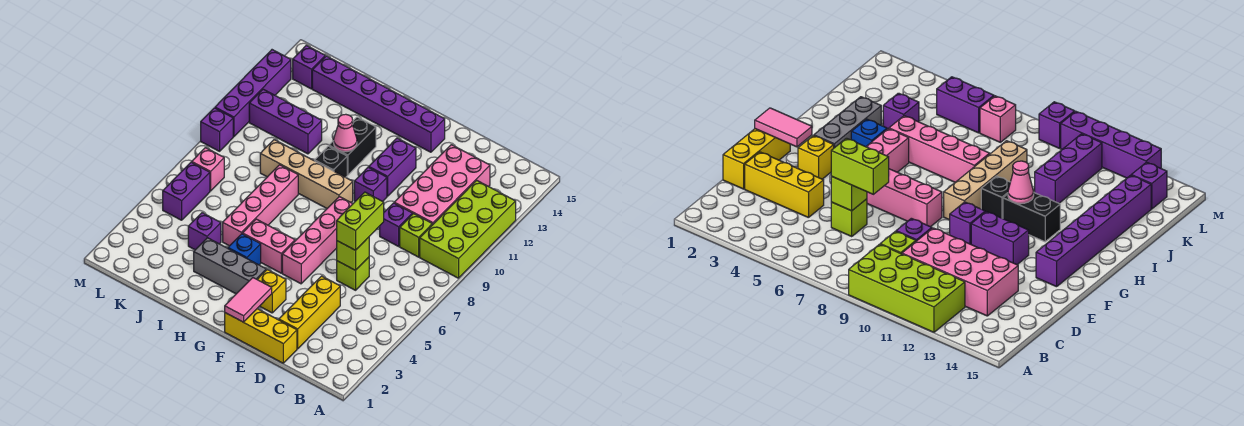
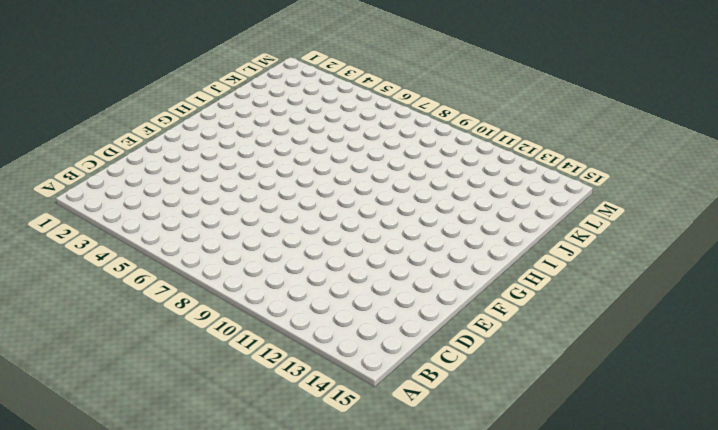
none -> lime brick A9:B12 level 1
none -> lime brick C9 level 1
none -> pink brick C10:D13 level 1
none -> yellow brick D1:F1 level 1

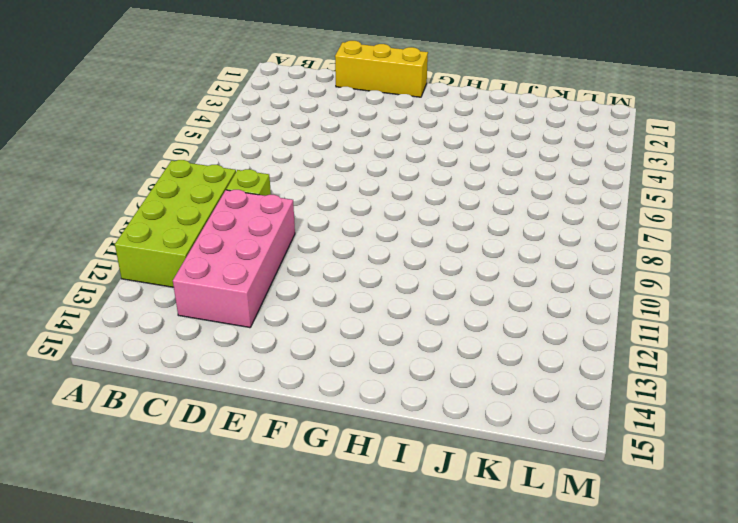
none -> yellow brick D2:D4 level 1
none -> lime brick D6 level 1
none -> purple brick D9 level 1
none -> yellow brick F3 level 1

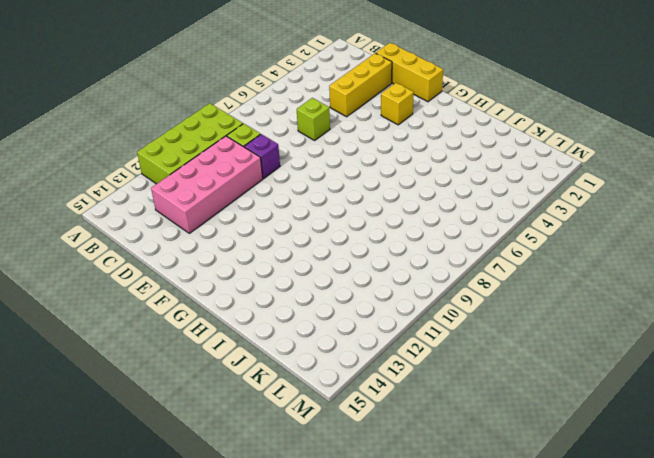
none -> pink brick F5:F8 level 1
none -> purple brick F10 level 1
none -> purple brick F11:F12 level 1
none -> purple brick F14:K14 level 1

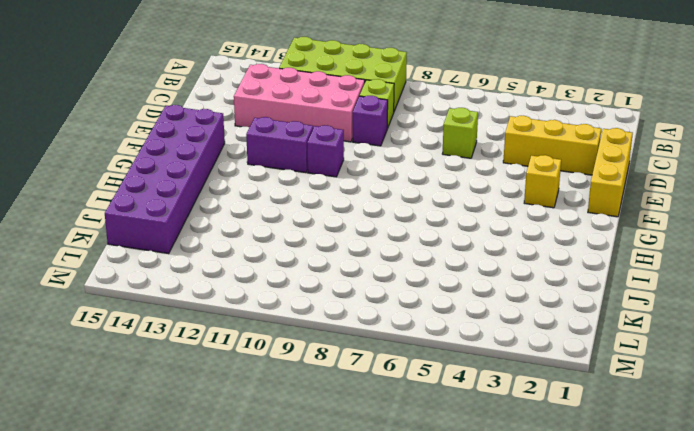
purple brick F14:K15 level 1 -> purple brick F14:K14 level 1
none -> pink brick F5:F8 level 1
none -> grey brick G3:I3 level 1
none -> pink brick G5:H5 level 1
none -> tan brick G9:J9 level 1

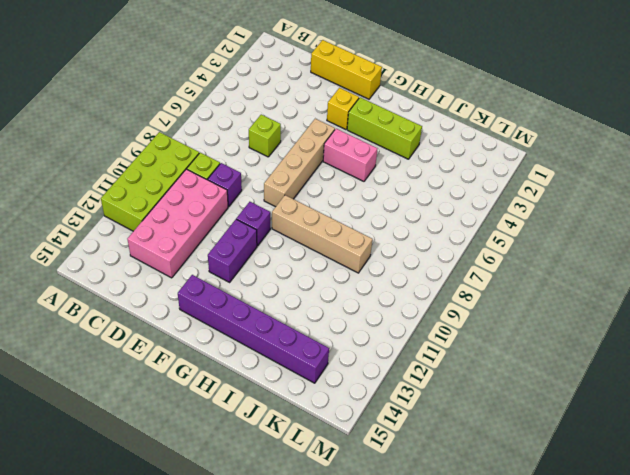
tan brick F5:F8 level 1 -> pink brick F5:F8 level 1
lime brick G3:I3 level 1 -> grey brick G3:I3 level 1
none -> yellow brick D2:D4 level 1
none -> blue brick H4 level 1
none -> black brick H10 level 1
none -> black brick H11:H12 level 1

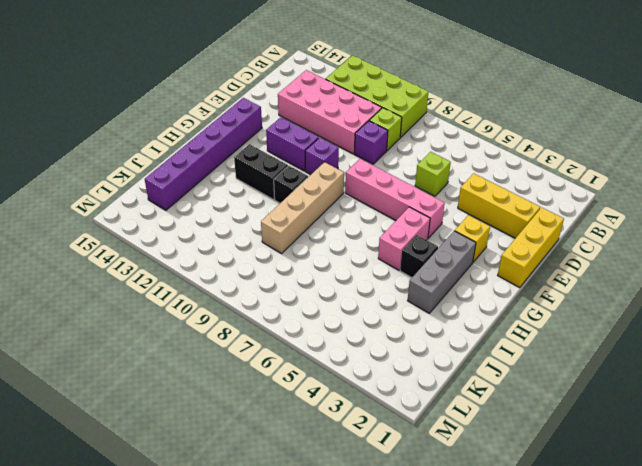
black brick H4 level 1 -> blue brick H4 level 1
none -> pink brick I5:I8 level 1
none -> purple brick J4 level 1
none -> purple brick J11:L11 level 1
none -> purple brick L5:L6 level 1

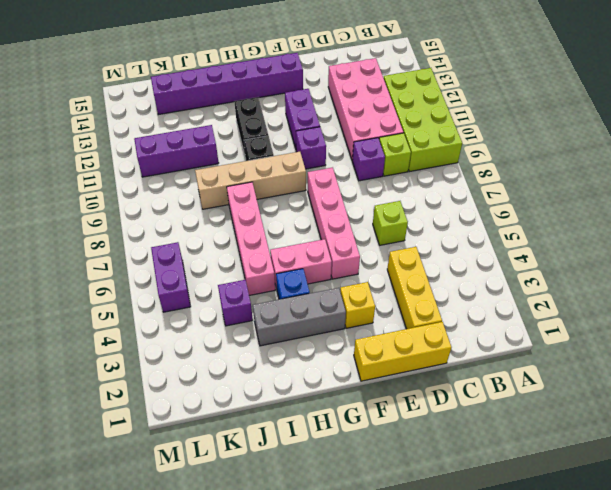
none -> pink brick L7 level 1
none -> purple brick L14 level 1
none -> purple brick M9 level 1
none -> purple brick M10:M13 level 1

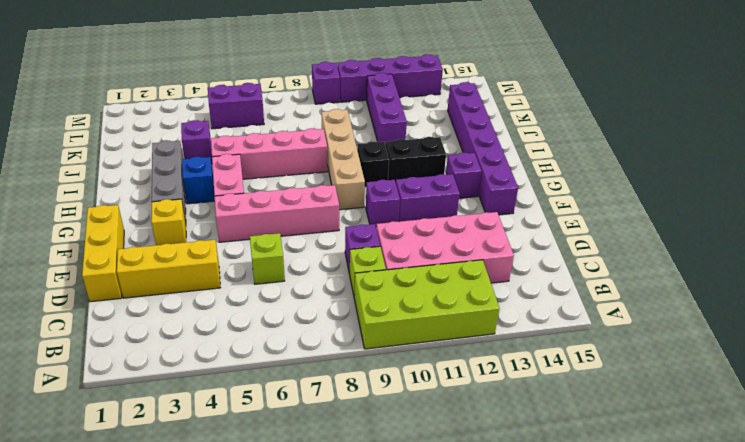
purple brick G13 level 1 -> purple brick L14 level 1
none -> pink brick L7 level 1
none -> lime brick D6 level 2
none -> pink tile F1:F2 level 2
none -> pink cone H11 level 2

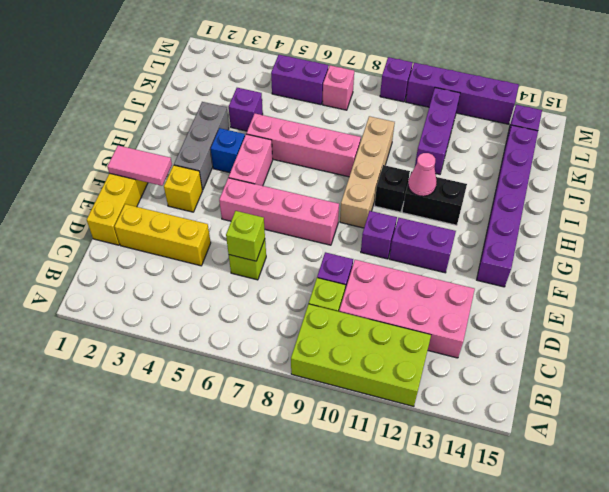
none -> lime brick D6:D7 level 3

